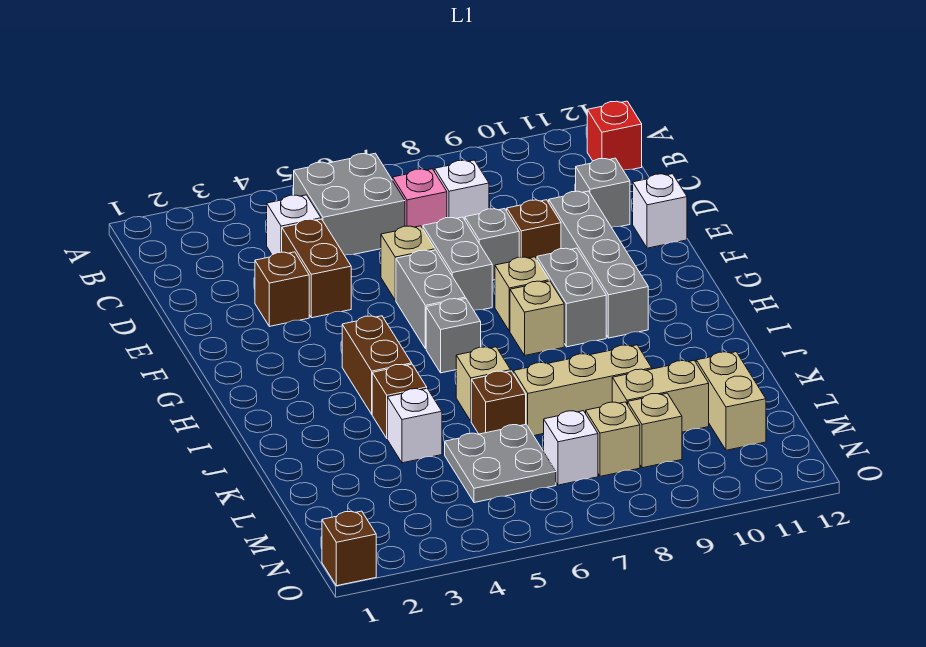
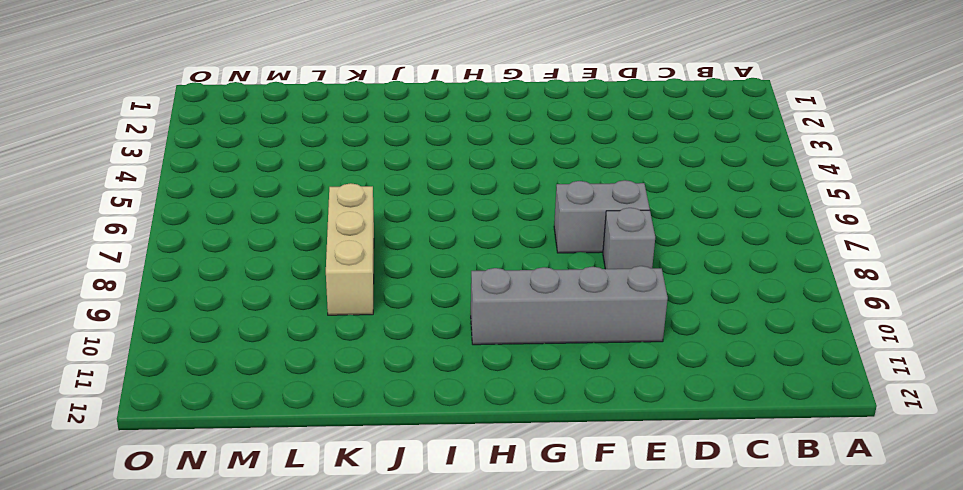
none -> grey brick B5:C6 level 1
none -> red brick B12 level 1
none -> white brick C4 level 1
none -> pink brick C7 level 1

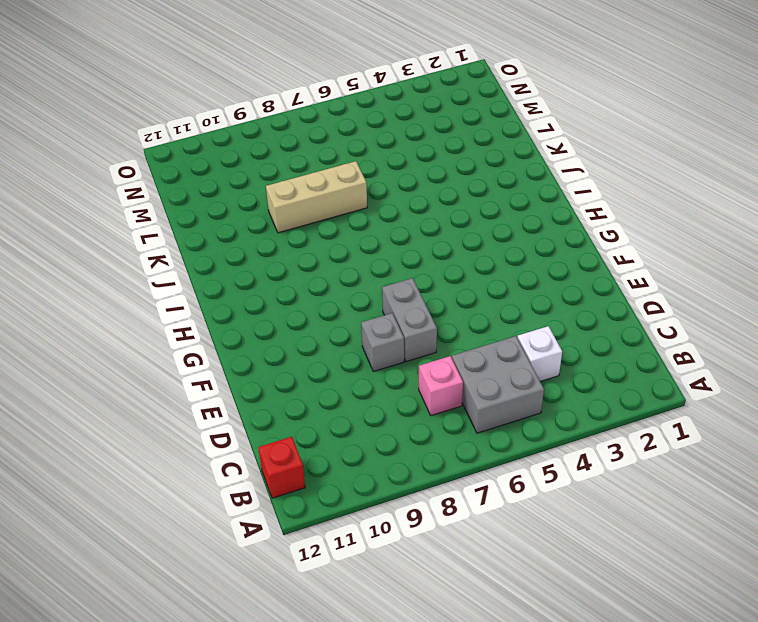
none -> white brick C8 level 1
none -> brown brick D4:E4 level 1
none -> grey brick D11 level 1
none -> brown brick E3 level 1

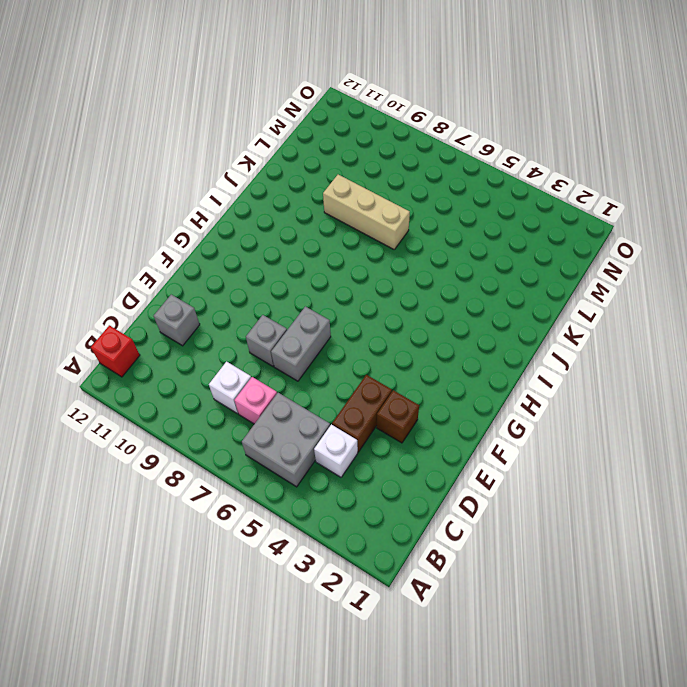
none -> tan brick E6 level 1
none -> brown brick E9 level 1
none -> grey brick E10:H10 level 1
none -> white brick E12 level 1

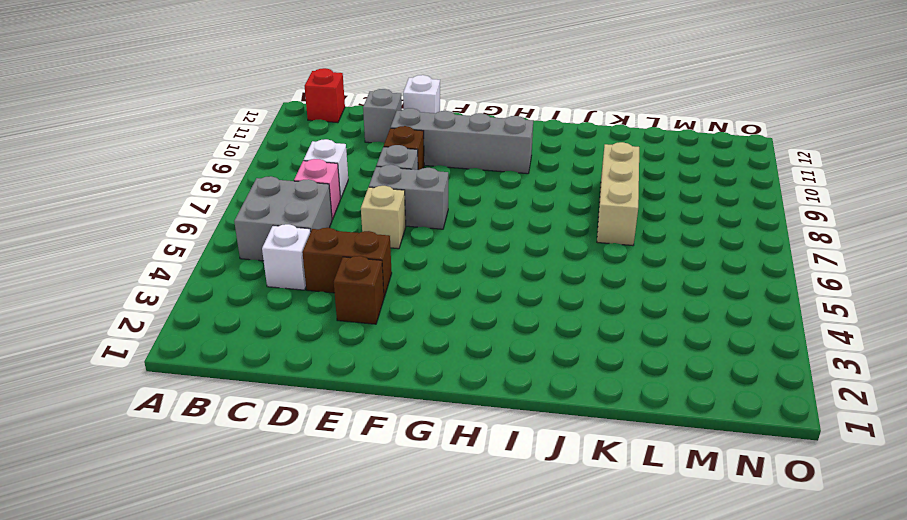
none -> grey brick F6:G6 level 1
none -> tan brick G8 level 1
none -> grey brick G9:H9 level 1
none -> brown brick H4:I4 level 1

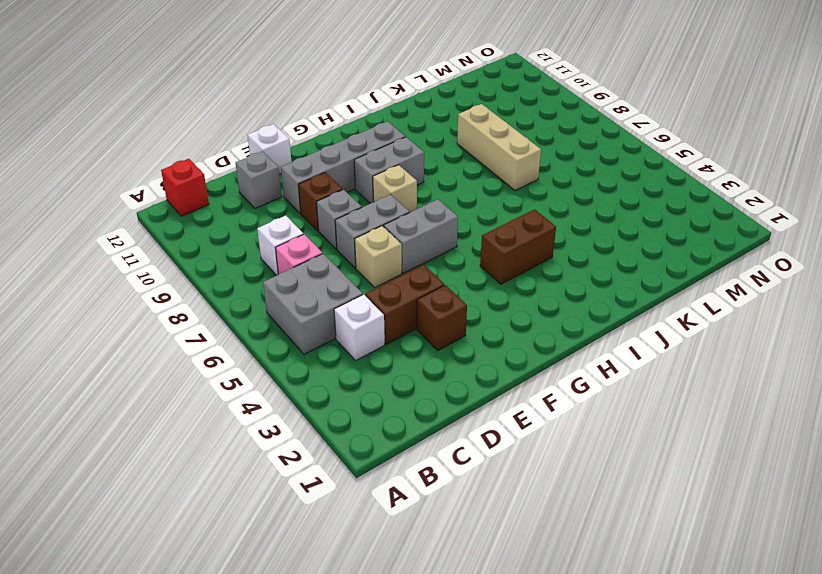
none -> grey brick H6 level 1
none -> tan brick H8 level 1
none -> brown brick J4 level 1
none -> tan brick J6 level 1

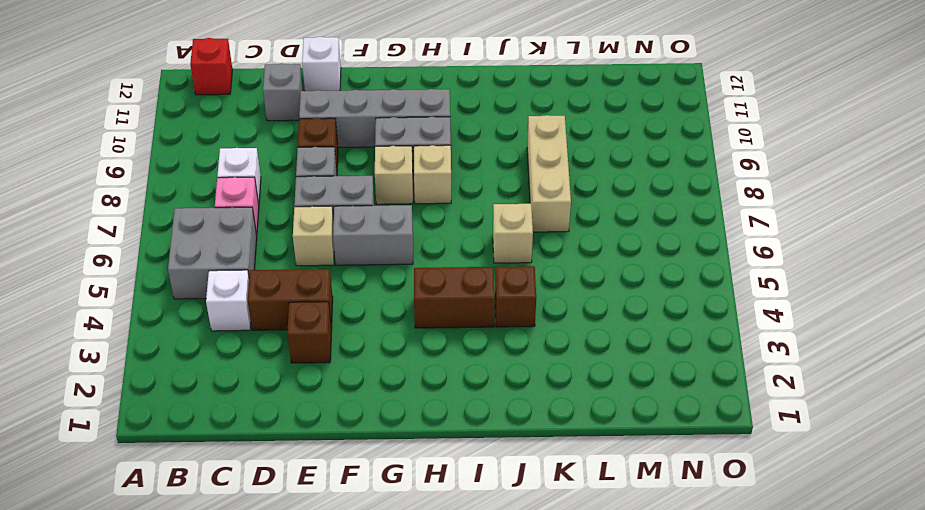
none -> grey brick H6 level 1
none -> white brick K4 level 1
none -> brown brick K6 level 1
none -> grey plate L5:M6 level 1

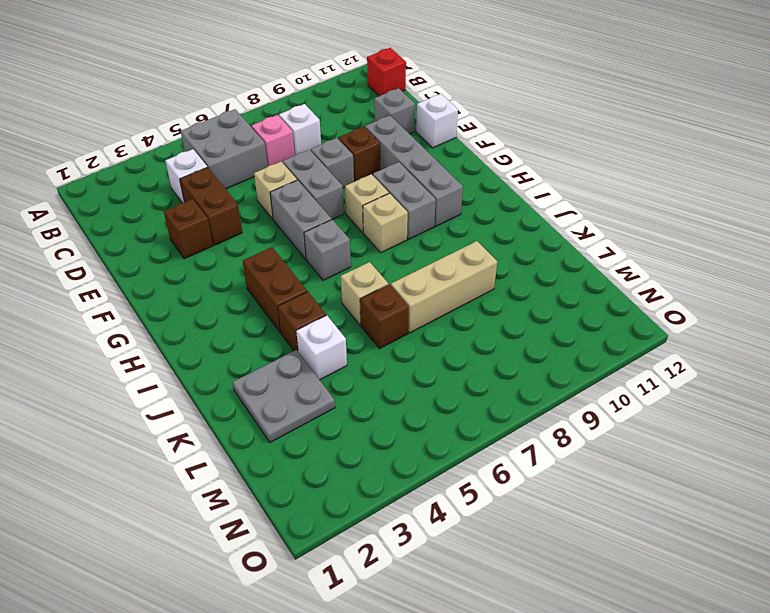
grey plate K2:L3 level 1 -> grey plate L5:M6 level 1
none -> tan brick L9:L10 level 1
none -> tan brick L11:M11 level 1
none -> white brick M7 level 1
none -> tan brick M8 level 1

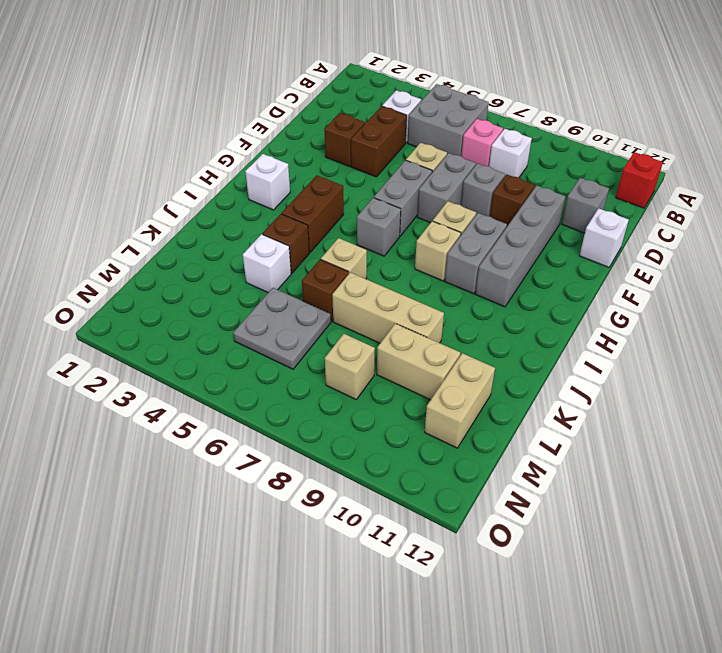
white brick H2 level 1 -> white brick M7 level 1
none -> tan brick M9 level 1
none -> brown brick O1 level 1

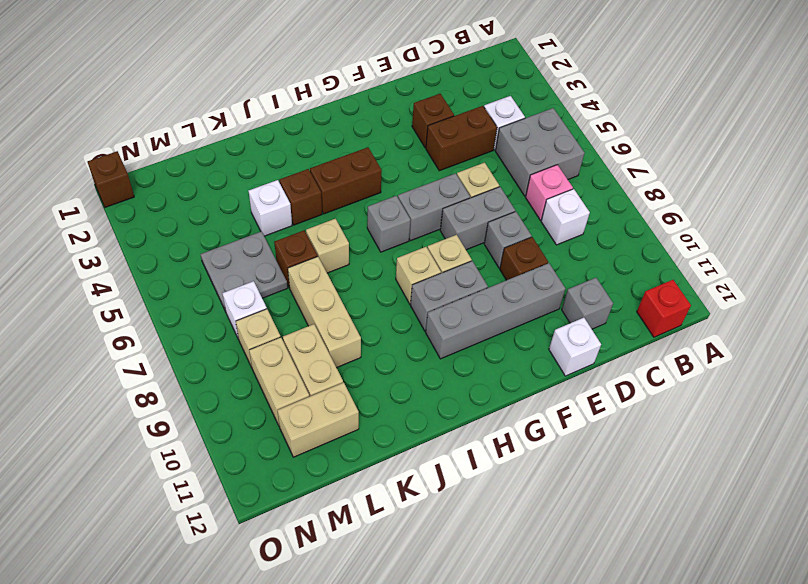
tan brick M9:M10 level 1 -> tan brick M9 level 1

